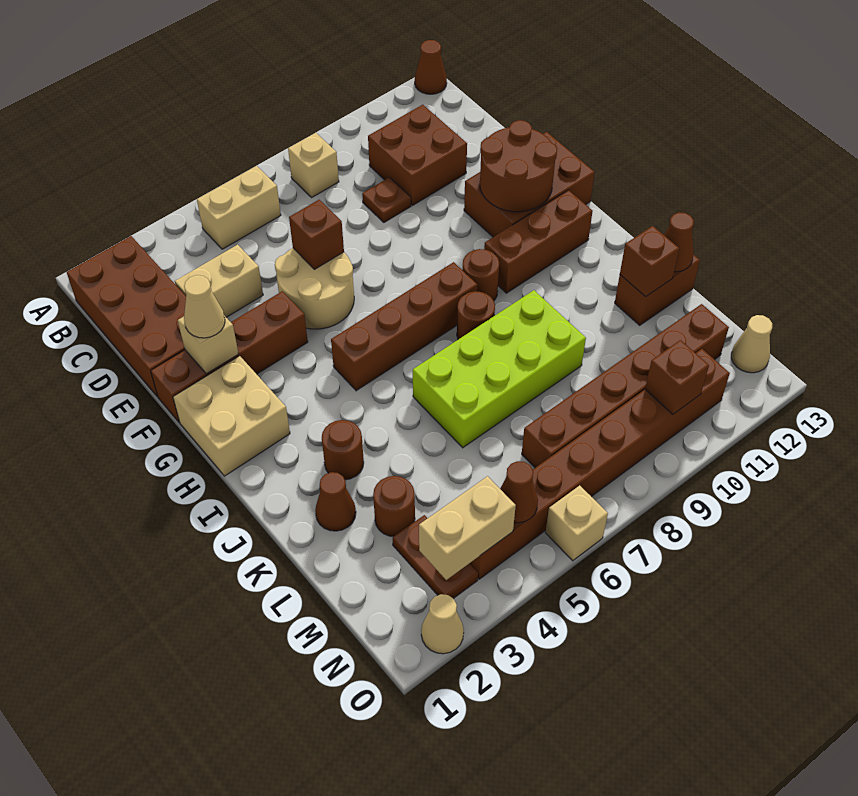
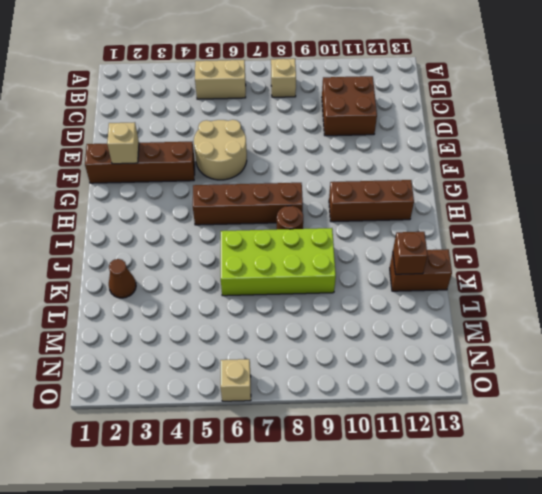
none -> brown cone A13 level 1
none -> brown brick B1:E2 level 1
none -> tan brick D3:D4 level 1
none -> brown plate D9 level 1

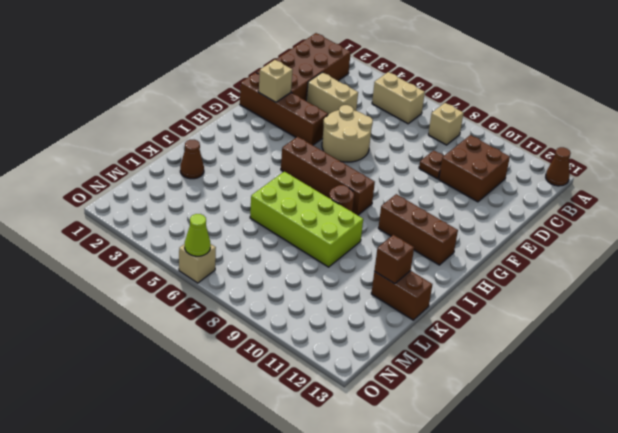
lime cone O6 level 2 -> none
none -> brown brick F11:G13 level 1
none -> tan brick G1:H2 level 1
none -> brown round brick H9 level 1
none -> brown round brick J3 level 1

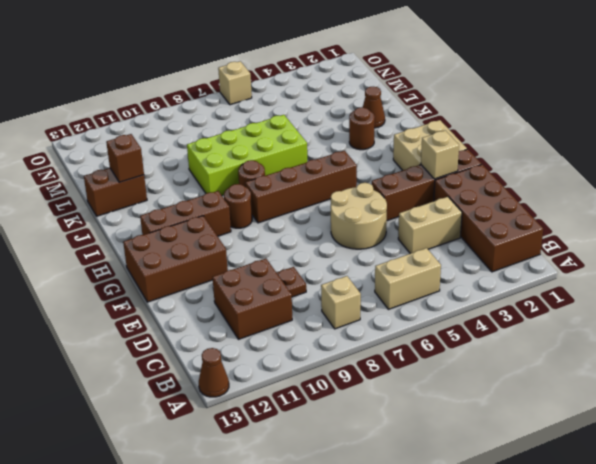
none -> brown round brick L3 level 1
none -> brown plate M3:N3 level 1
none -> brown brick M7:M12 level 1
none -> brown brick N4:N11 level 1

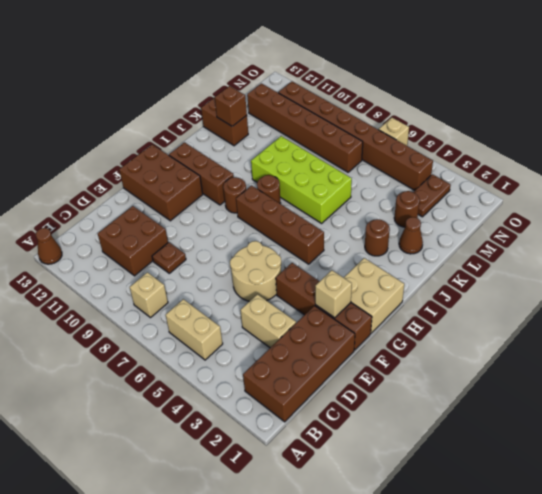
none -> tan cone N13 level 1
none -> tan cone O2 level 1
none -> brown brick E6 level 2
none -> brown round brick F11:G12 level 2

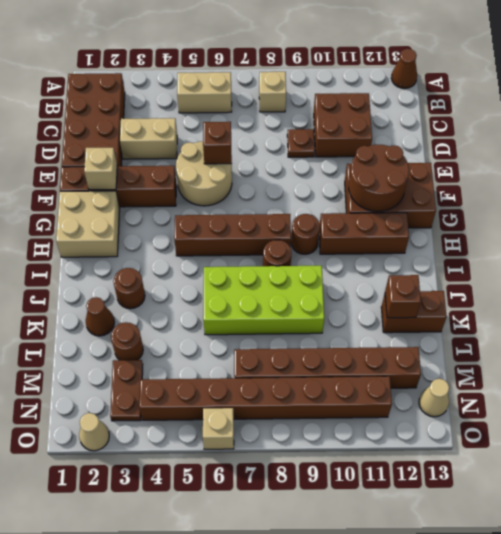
none -> brown cone K13 level 2
none -> tan brick N3:N4 level 2
none -> brown cone N5 level 2
none -> brown brick N10 level 2

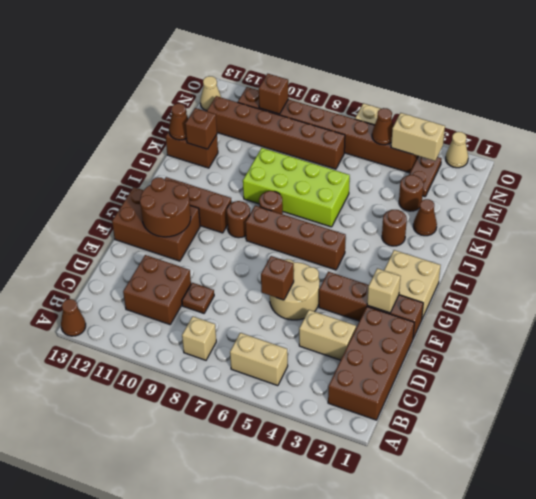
none -> tan cone F2 level 3

